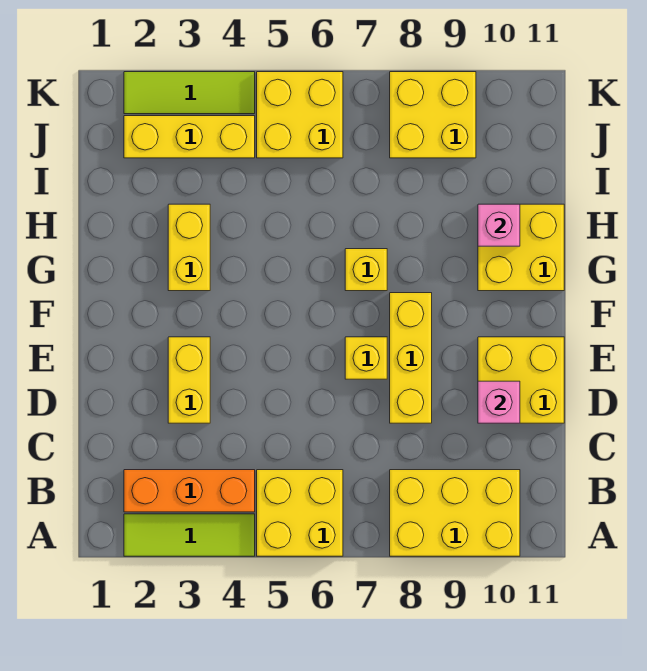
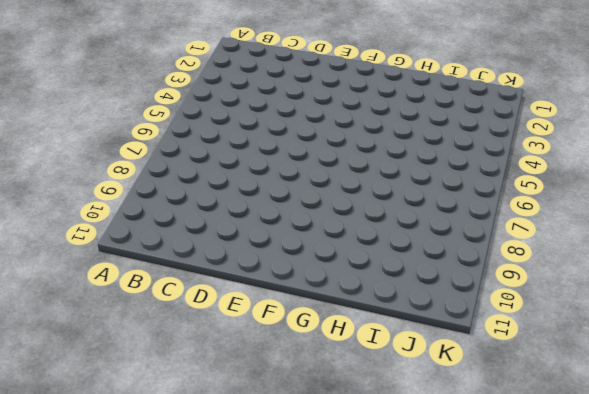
none -> lime tile A2:A4 level 1
none -> yellow brick A5:B6 level 1
none -> yellow brick A8:B10 level 1

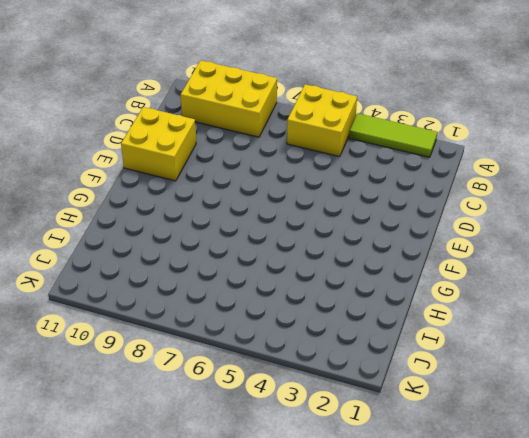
none -> orange brick B2:B4 level 1
none -> yellow brick D3:E3 level 1
none -> yellow brick D8:F8 level 1

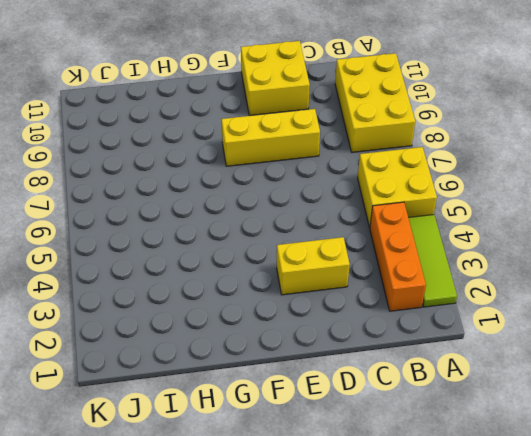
none -> yellow brick E7 level 1
none -> yellow brick G3:H3 level 1
none -> yellow brick G7 level 1

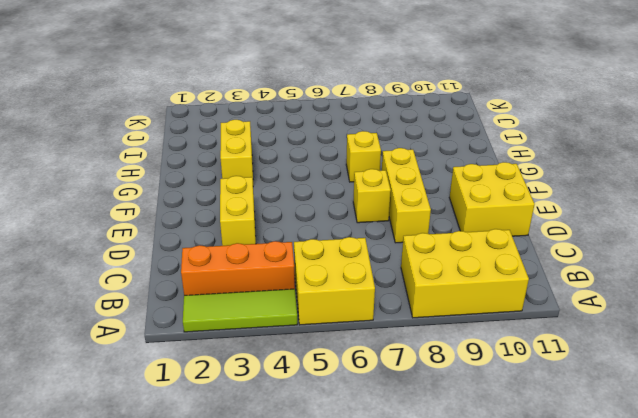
none -> yellow brick G10:H11 level 1
none -> yellow brick J2:J4 level 1
none -> yellow brick J5:K6 level 1

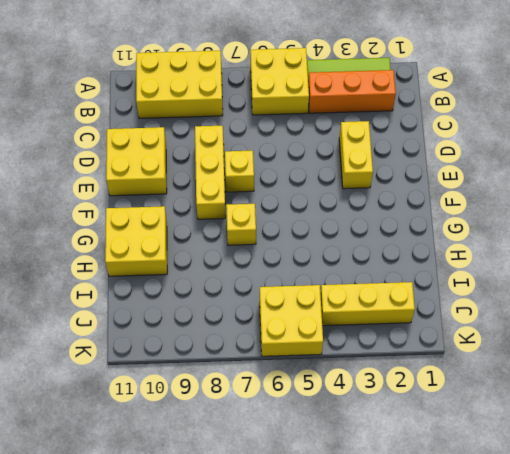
none -> yellow brick G3:H3 level 1
none -> yellow brick J8:K9 level 1
none -> lime tile K2:K4 level 1

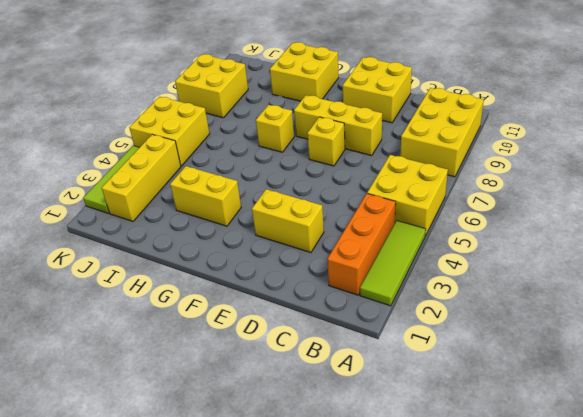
none -> pink brick D10 level 2
none -> pink brick H10 level 2

